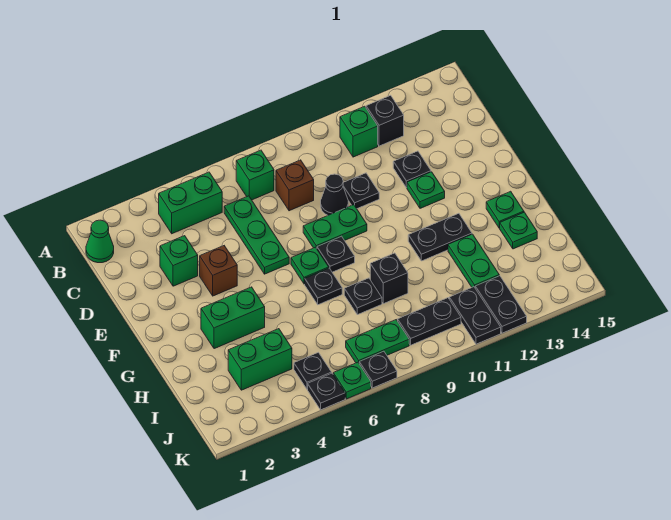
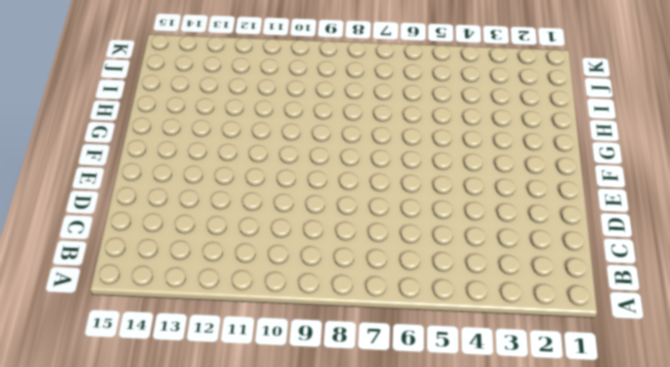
none -> green cone B1 level 1
none -> green brick B4:B5 level 1
none -> green brick B7 level 1
none -> green brick B11 level 1

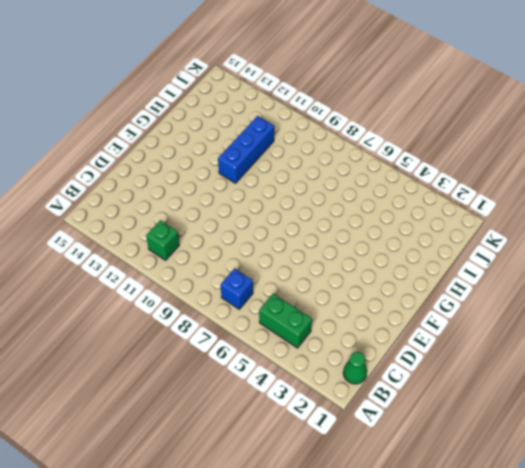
blue brick B7 level 1 -> green brick B7 level 1
blue brick G11:I11 level 1 -> black plate G11:G12 level 1
none -> black brick B12 level 1
none -> green plate C6:E6 level 1
none -> brown brick C8 level 1
none -> green brick D3 level 1

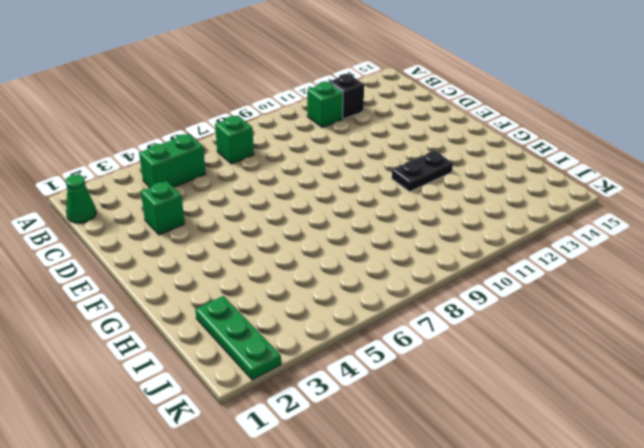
green plate I2:K2 level 1 -> green plate C6:E6 level 1
none -> brown brick C8 level 1
none -> black cone D9 level 1
none -> black plate D10 level 1
none -> black plate D12 level 1

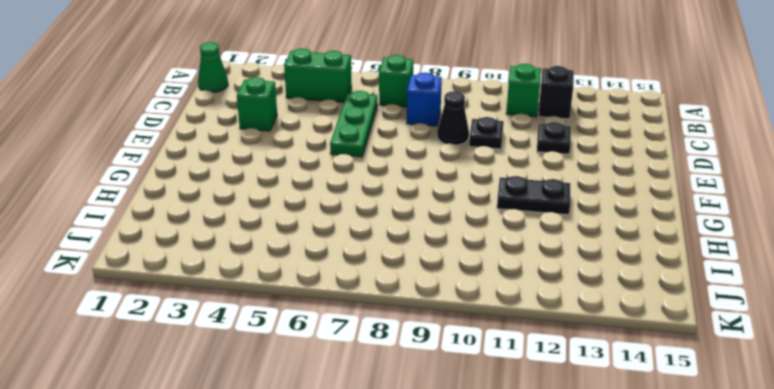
blue brick C8 level 1 -> brown brick C8 level 1
none -> brown brick E4 level 1
none -> green plate E8:E9 level 1
none -> green plate E12 level 1
none -> green plate F7 level 1

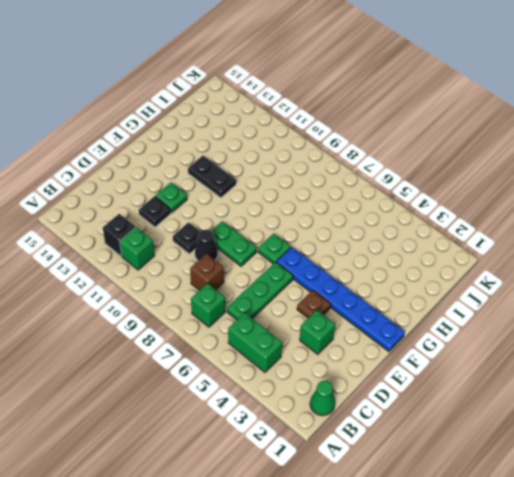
brown plate E4 level 1 -> brown brick E4 level 1
blue plate F1:F6 level 1 -> none
none -> black plate F8 level 1
none -> green brick G3:G4 level 1
none -> black plate G7 level 1
none -> green plate G14 level 1

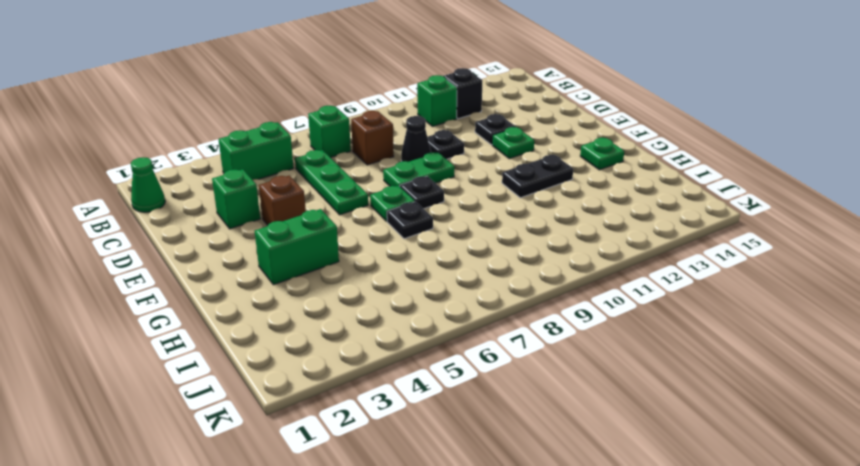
none -> black plate H8 level 1
none -> black brick H9 level 1
none -> green plate H12:I12 level 1
none -> green plate H14 level 1

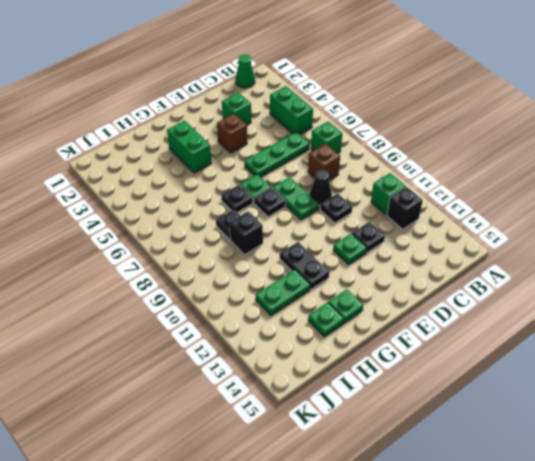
none -> green brick I3:I4 level 1
none -> black plate J5 level 1
none -> green plate J7:J8 level 1
none -> black plate J9:J10 level 1

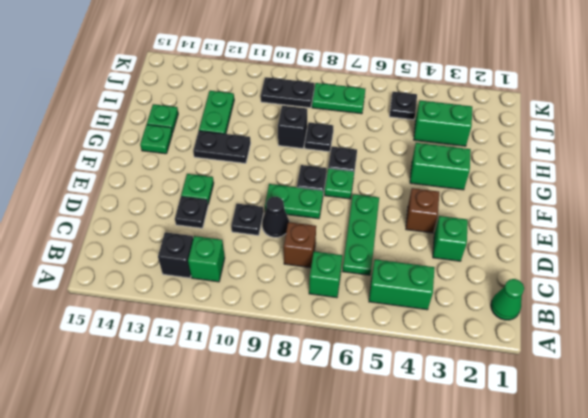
none -> black plate J11:K11 level 1
none -> black plate J12:K12 level 1
none -> black plate K5 level 1
none -> green plate K6 level 1

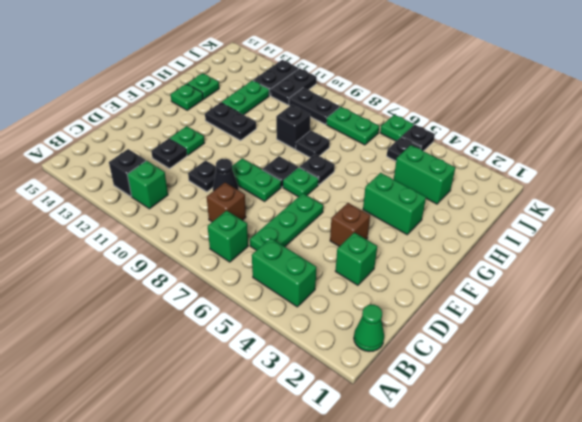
none -> black plate K7 level 1

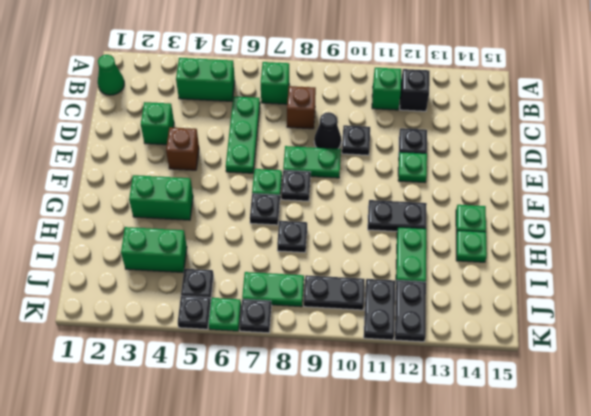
none -> black brick H9 level 1

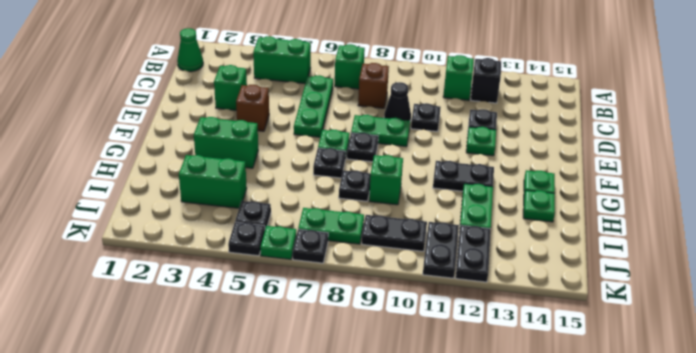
green brick H9 level 1 -> black brick H9 level 1

